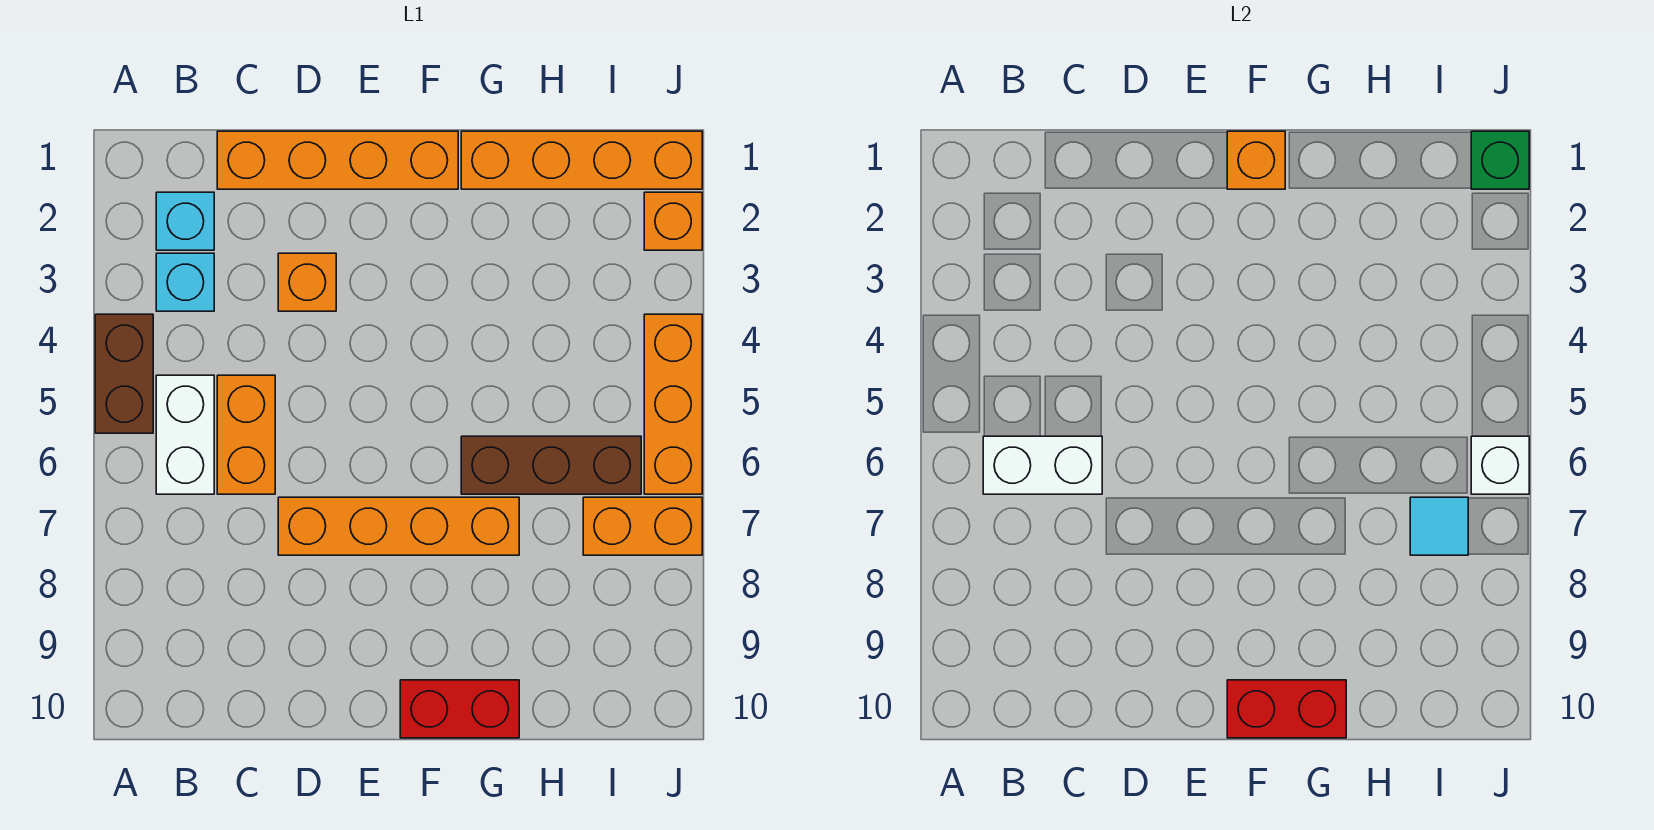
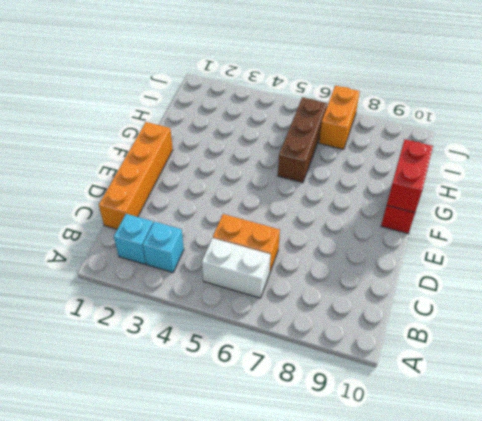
none -> brown brick A4:A5 level 1
none -> orange brick D3 level 1
none -> orange brick D7:G7 level 1

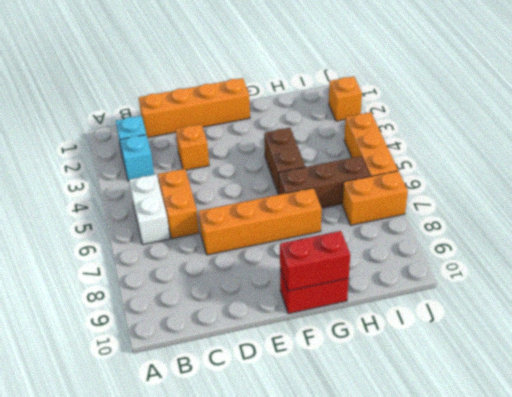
brown brick G4:G5 level 1 -> brown brick A4:A5 level 1
none -> orange brick G1:J1 level 1
none -> white brick B6:C6 level 2
none -> orange brick F1 level 2

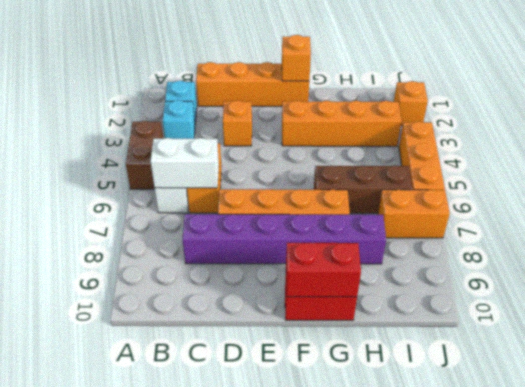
purple brick C8:H8 level 1 -> none
orange brick F3:I3 level 1 -> orange brick G1:J1 level 1
none -> cyan tile I7 level 2
none -> green brick J1 level 2
none -> white brick J6 level 2

